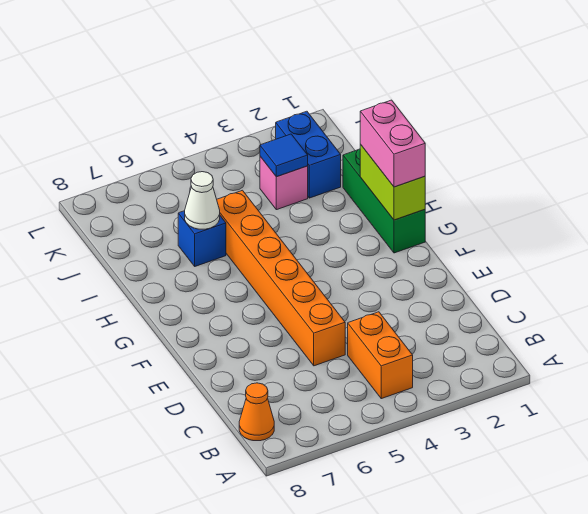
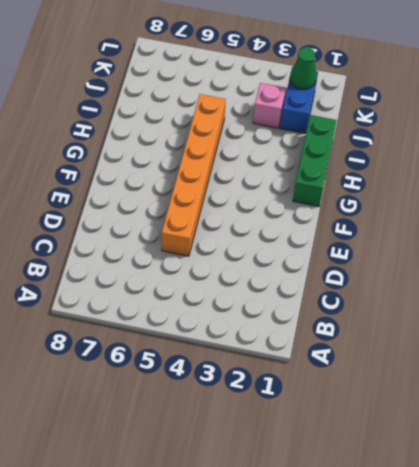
green cone K2 level 2 -> none
none -> orange brick B4:C4 level 1
none -> orange cone B8 level 1

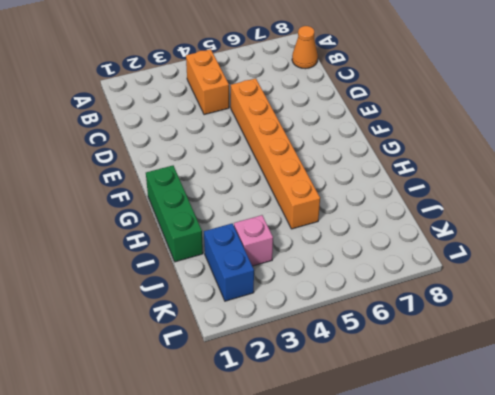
none -> blue brick I6 level 1
none -> lime brick G1:H1 level 2

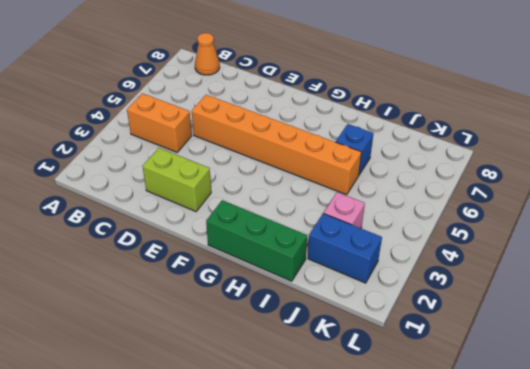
lime brick D2:E2 level 1 -> lime brick G1:H1 level 2
none -> white cone I6 level 2
none -> blue tile J3 level 2

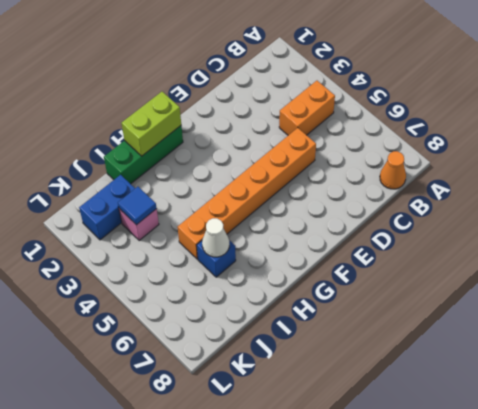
none -> pink brick G1:H1 level 3

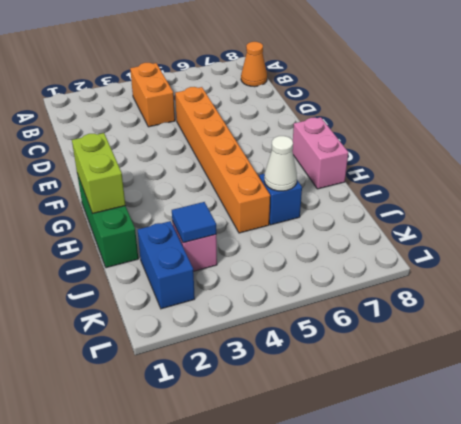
pink brick G8:H8 level 1 -> pink brick G1:H1 level 3

